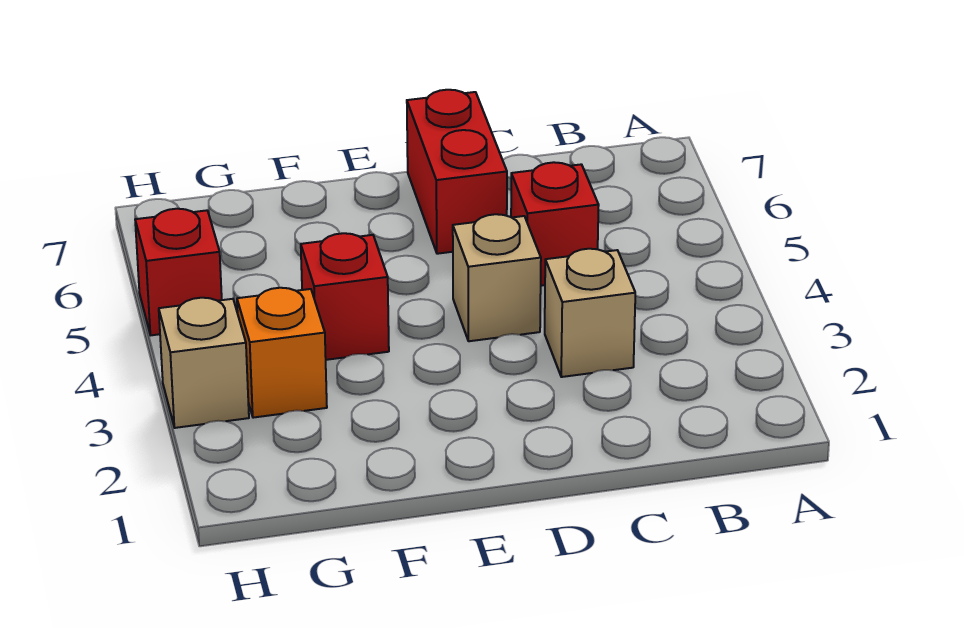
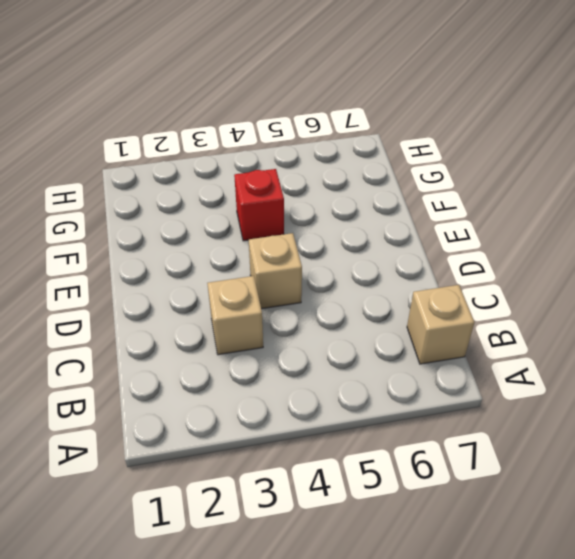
tan brick B7 level 1 -> tan brick H3 level 1
none -> red brick C5 level 1
none -> red brick D6:D7 level 1

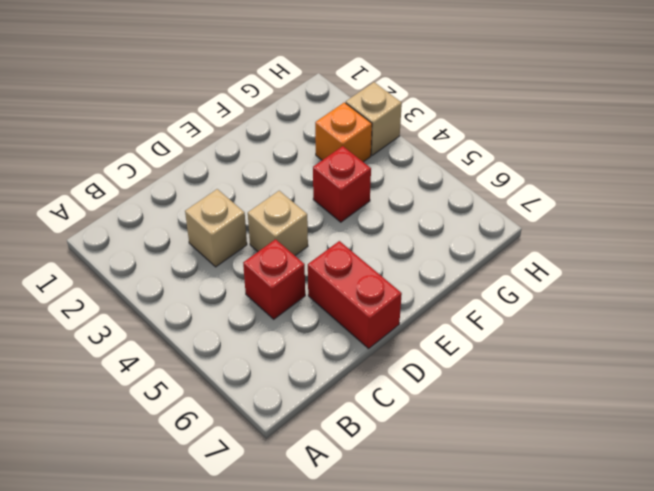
none -> red brick H5 level 1

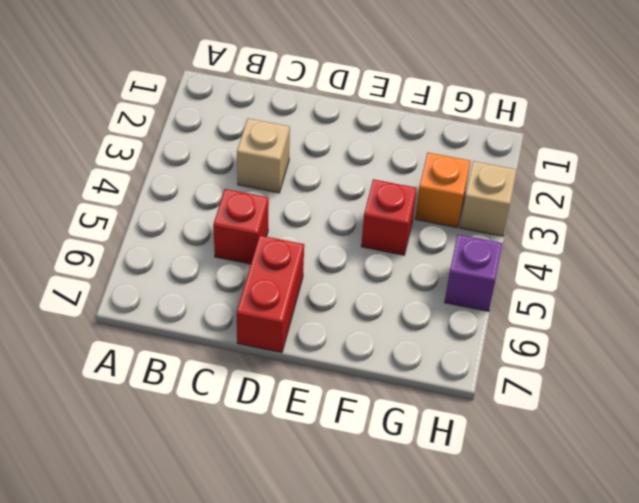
purple brick H5 level 1 -> red brick H5 level 1
none -> tan brick D4 level 1

